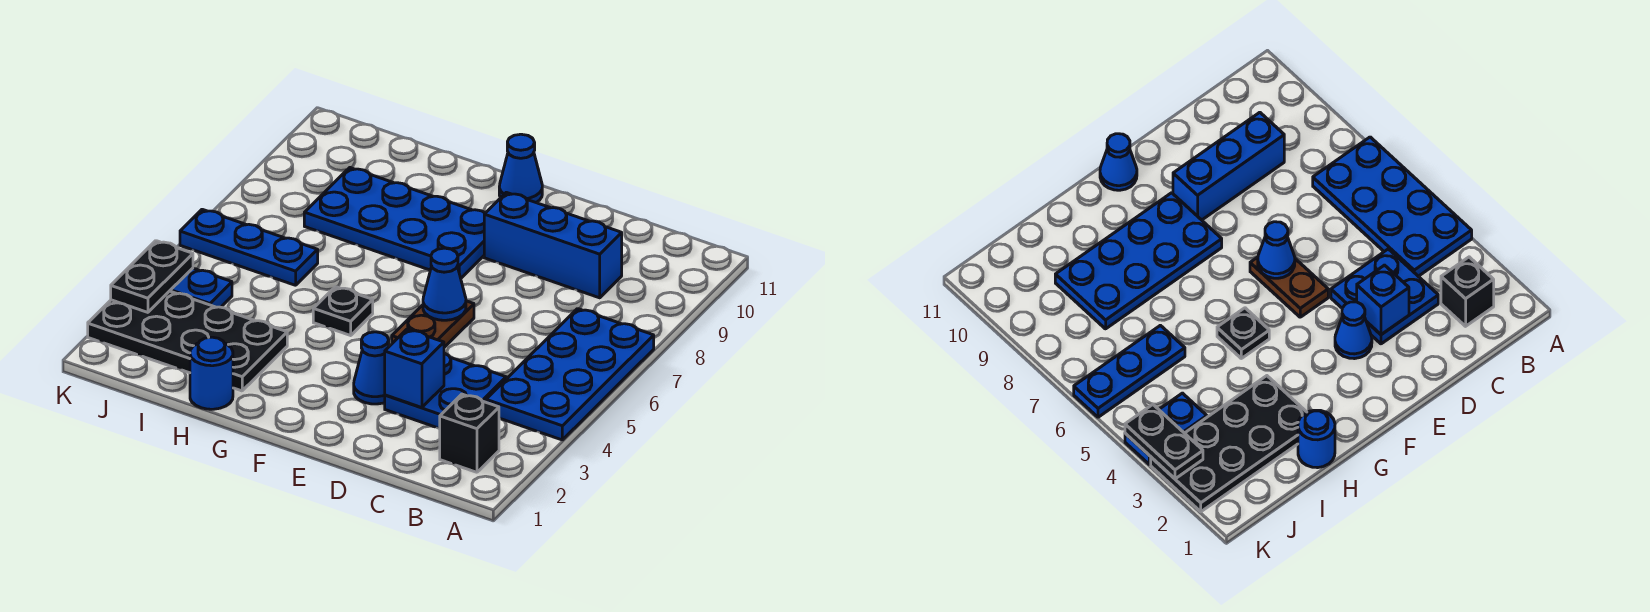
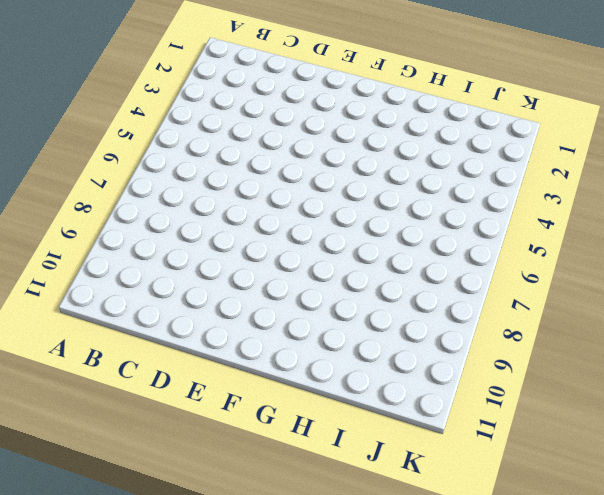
none -> blue plate A4:B7 level 1
none -> black brick B2 level 1
none -> blue plate C3:D4 level 1

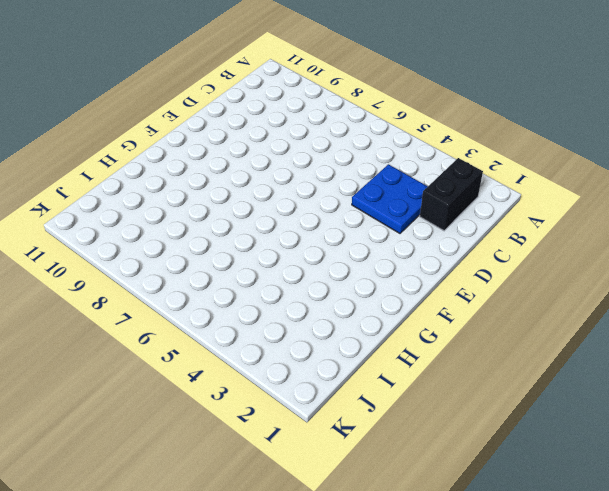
black brick B2:C2 level 1 -> black brick B2 level 1
none -> blue plate A4:B7 level 1
none -> blue brick C9:E9 level 1
none -> blue cone E3 level 1

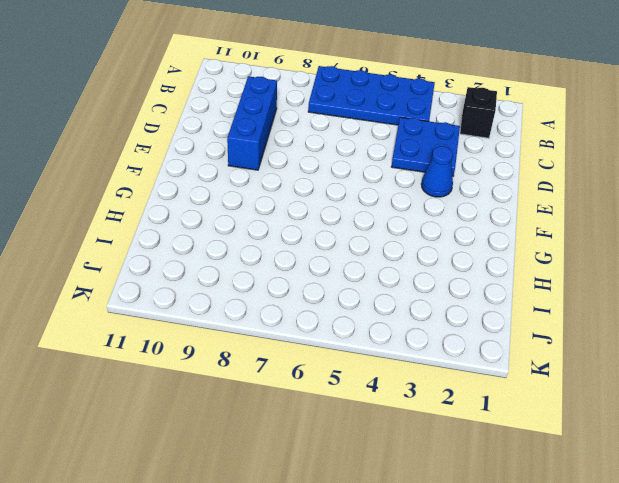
none -> brown plate E5:E6 level 1
none -> blue plate F8:I9 level 1
none -> blue cone F11 level 1

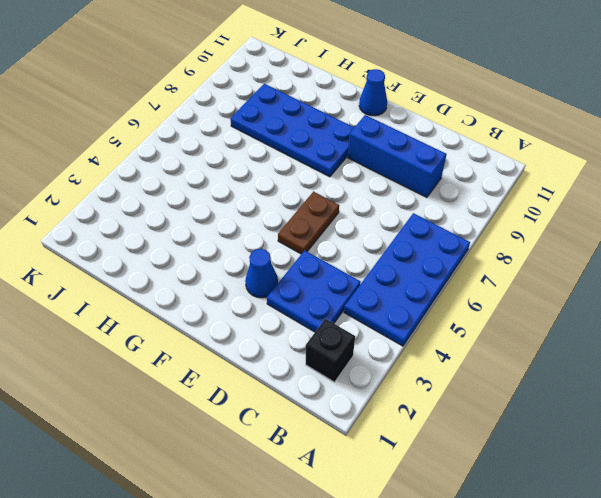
none -> black plate G5 level 1
none -> blue round brick H1 level 1
none -> black plate H2:K3 level 1

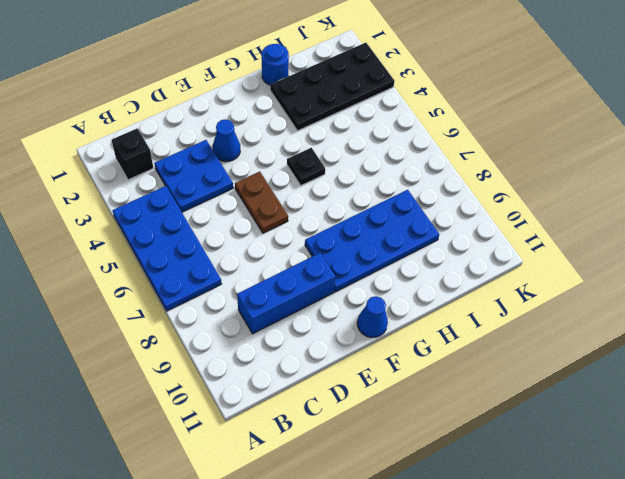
none -> blue plate I6:K6 level 1
none -> blue plate J4:K4 level 1
none -> blue brick D3 level 2

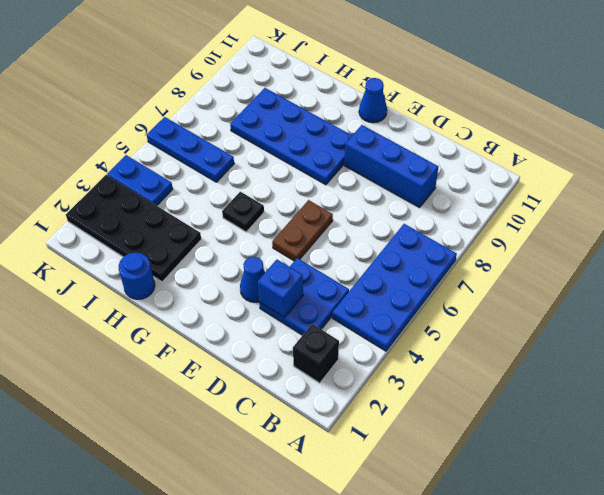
none -> blue cone E6 level 2
none -> black plate K3:K4 level 2

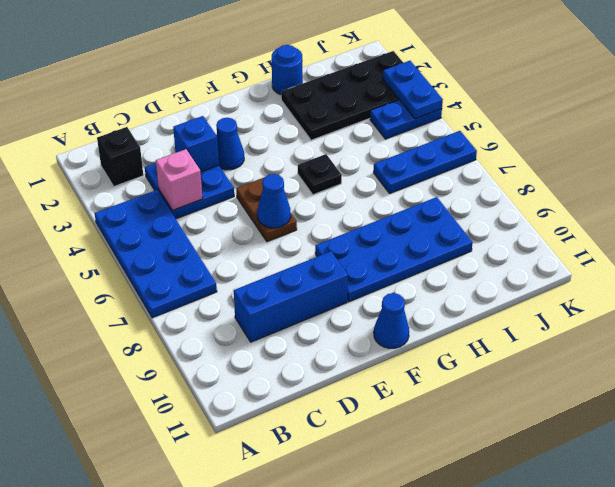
pink brick C4 level 2 -> none
blue plate K3:K4 level 2 -> black plate K3:K4 level 2

